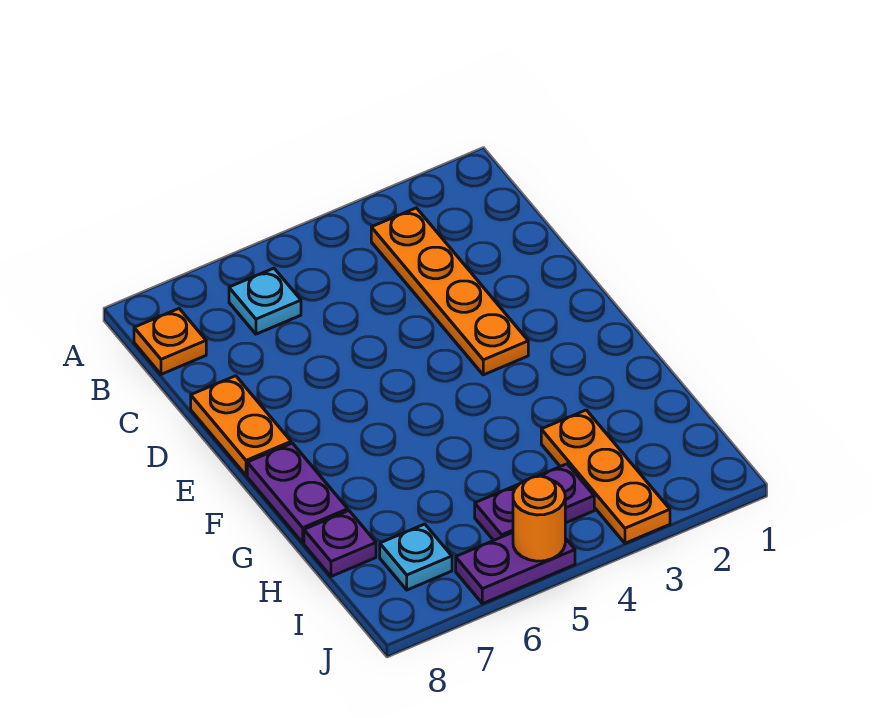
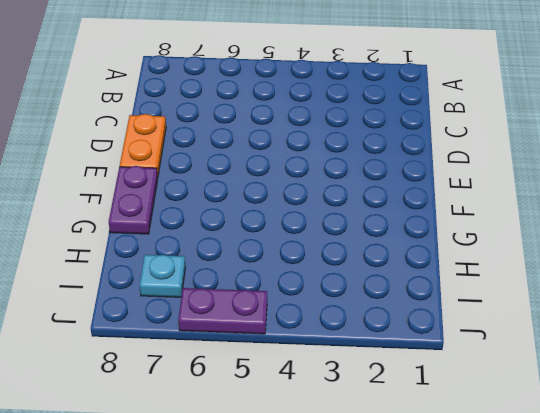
none -> orange plate B3:E3 level 1
none -> cyan plate B6 level 1

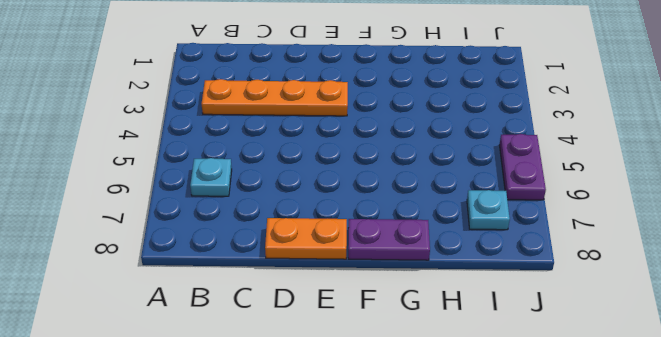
none -> orange plate B8 level 1
none -> orange plate H3:J3 level 1

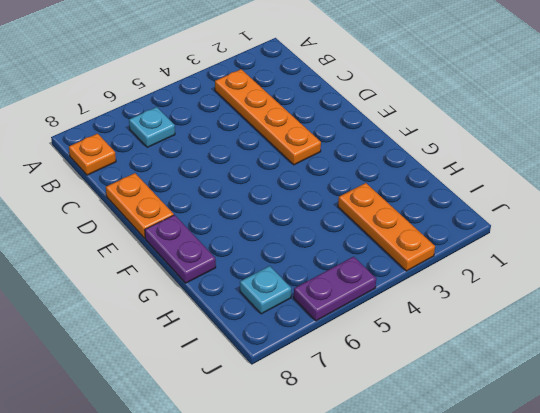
none -> purple plate H8 level 1
none -> purple plate I4:I5 level 1

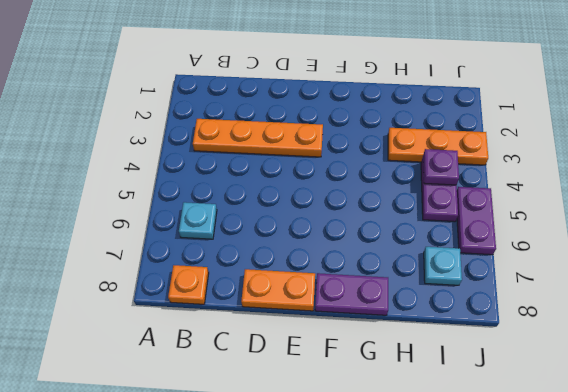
purple plate I4 level 2 -> purple plate H8 level 1
none -> orange round brick J5 level 2

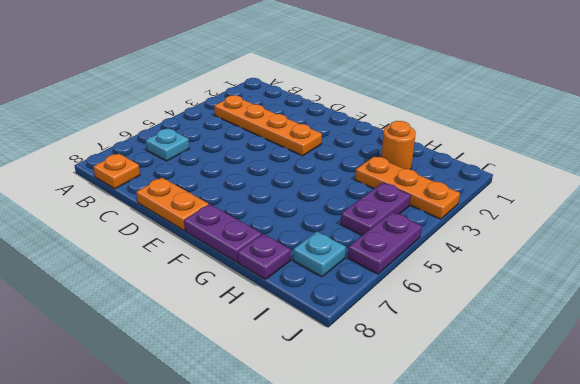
orange round brick H2 level 1 -> orange round brick J5 level 2

